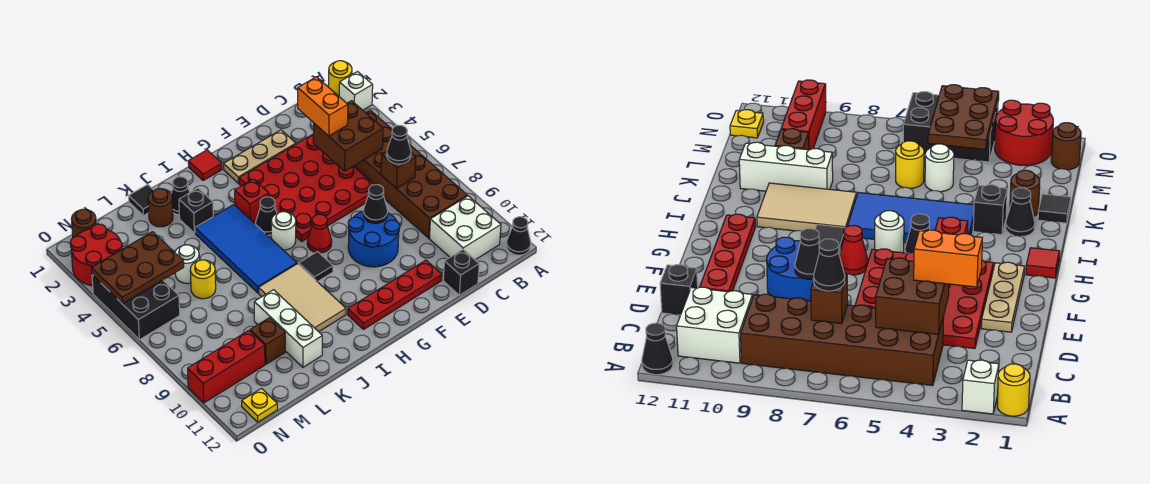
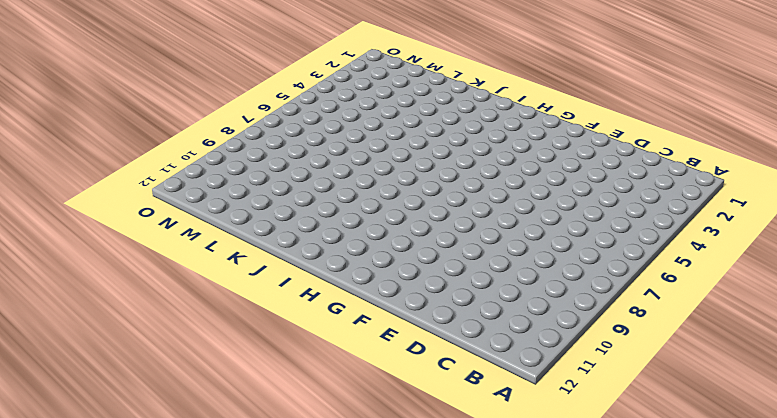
none -> yellow round brick A1 level 1
none -> white brick A2 level 1
none -> black cone A12 level 1
none -> brown brick B4:C9 level 1

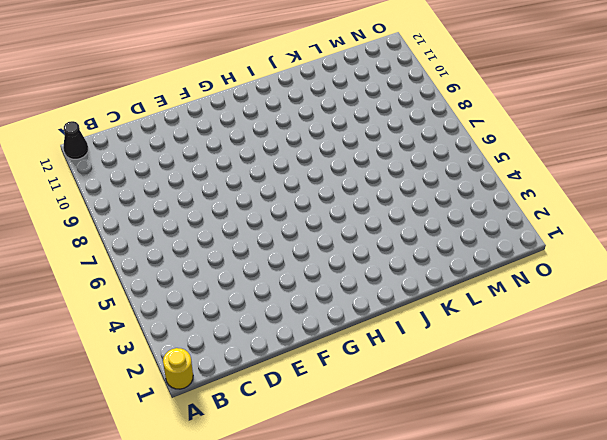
none -> white brick A2 level 1
none -> brown brick B4:C9 level 1
none -> white brick B10:C11 level 1
none -> red plate D3:G6 level 1

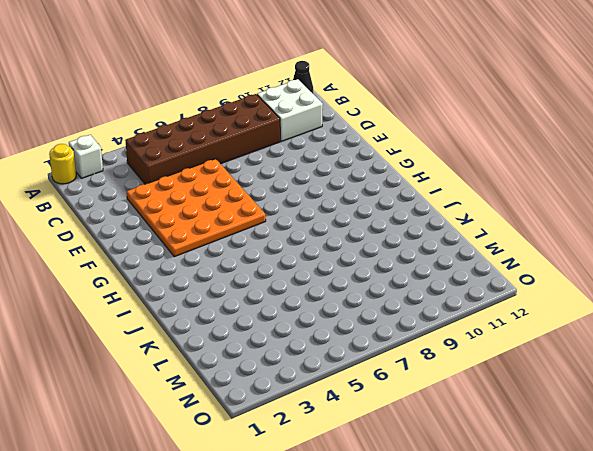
orange plate D3:G6 level 1 -> red plate D3:G6 level 1
none -> black brick D12 level 1
none -> tan plate E2:G2 level 1
none -> blue round brick E8:F9 level 1
none -> red plate E11:H11 level 1

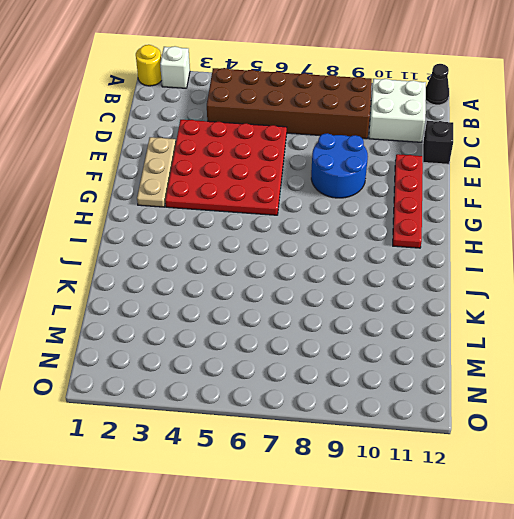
none -> red cone G7 level 1
none -> red tile H1 level 1
none -> red brick H4 level 1
none -> black cone H5 level 1

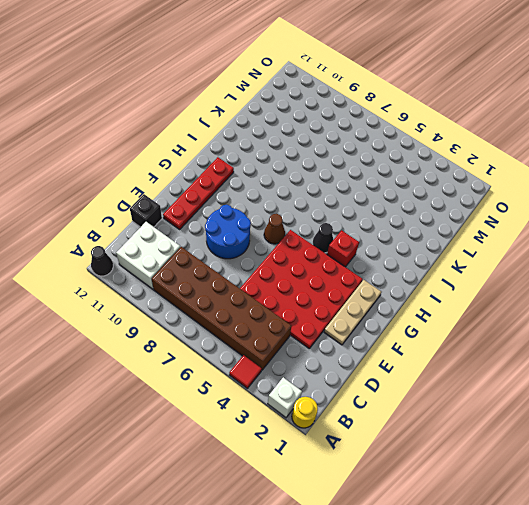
red tile A4 level 1 -> red tile H1 level 1
brown cone G7 level 1 -> red cone G7 level 1
none -> white round brick H6 level 1
none -> black tile H8 level 1
none -> blue tile I4:J7 level 1
none -> tan tile I8:J10 level 1

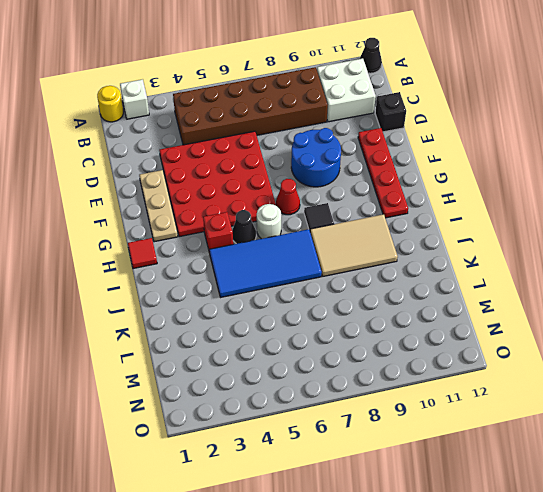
none -> black cone J2 level 1
none -> black brick J3 level 1
none -> black tile K1 level 1
none -> brown round brick K2 level 1

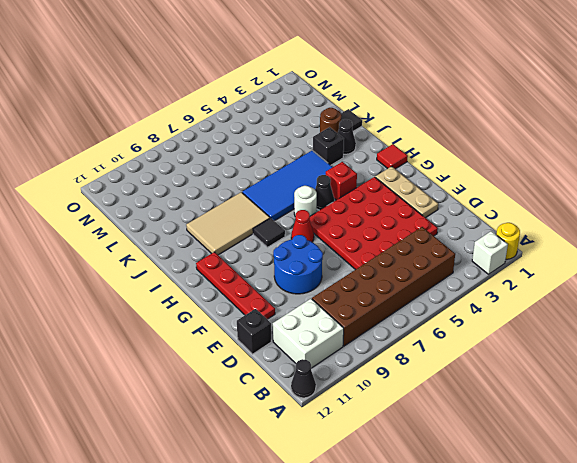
none -> white brick K9:K11 level 1
none -> white round brick L5 level 1
none -> yellow round brick L6 level 1
none -> brown brick L10 level 1

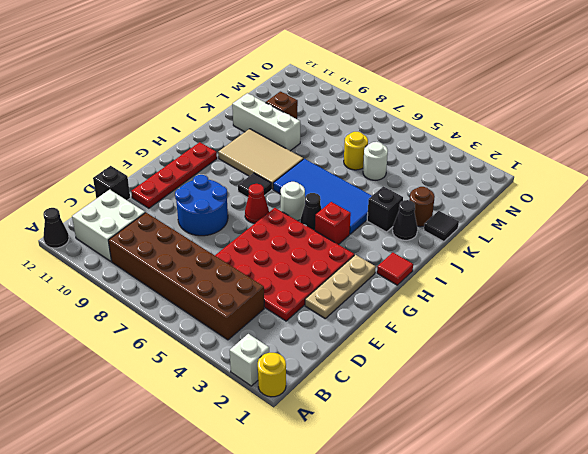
none -> red brick M10:O10 level 1
none -> brown round brick N1 level 1
none -> red round brick N2:O3 level 1
none -> black brick N4:O6 level 1

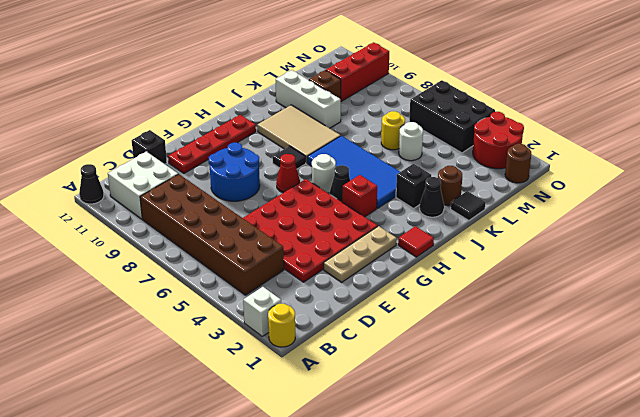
none -> yellow plate N12 level 1
none -> brown brick C4:D5 level 2
none -> brown brick C7 level 2
none -> black cone E8 level 2

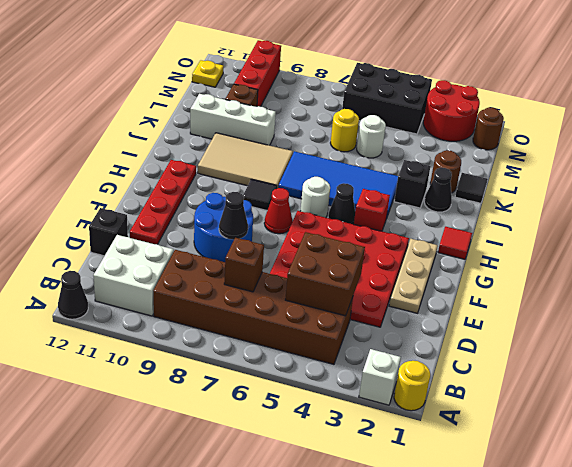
none -> brown plate M4:O5 level 2
none -> black cone C7 level 3
none -> orange brick D3:D4 level 3

